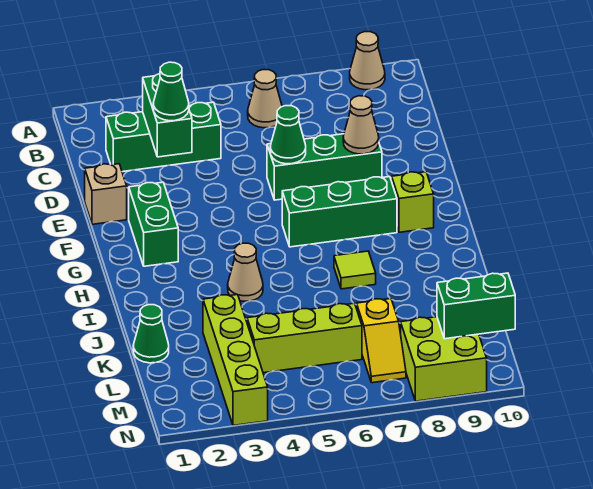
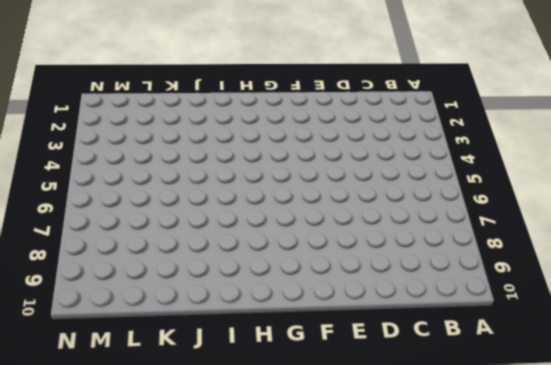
none -> tan cone A9 level 1
none -> tan cone B6 level 1
none -> green brick C2:C4 level 1

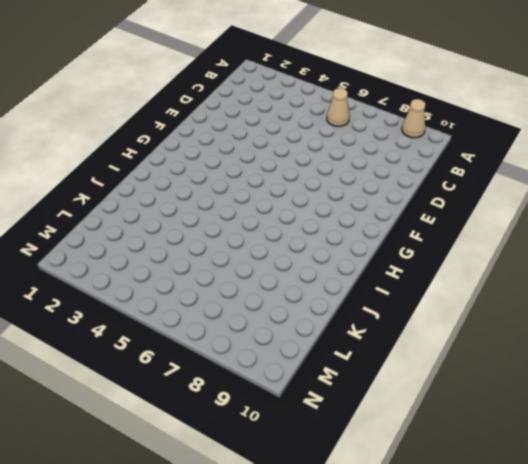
none -> green brick C2:C4 level 1
none -> tan brick E1 level 1
none -> green brick E6:E8 level 1

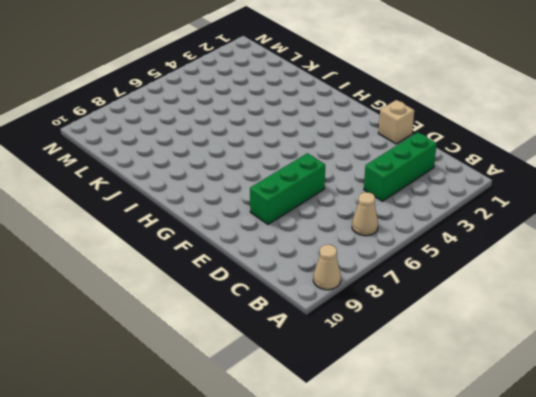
none -> green brick F2:G2 level 1
none -> green brick G6:G8 level 1
none -> lime brick G9 level 1

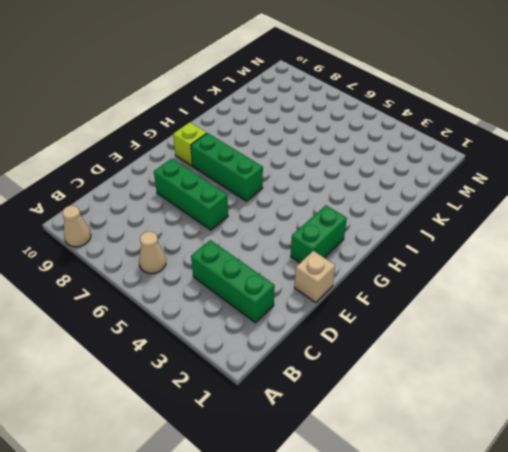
none -> tan cone I4 level 1
none -> lime tile I7 level 1
none -> green cone K1 level 1

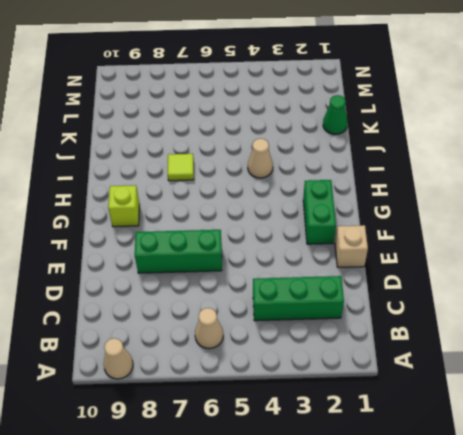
none -> green brick G6:G8 level 1
none -> lime brick K3:N3 level 1
none -> lime brick L4:L6 level 1

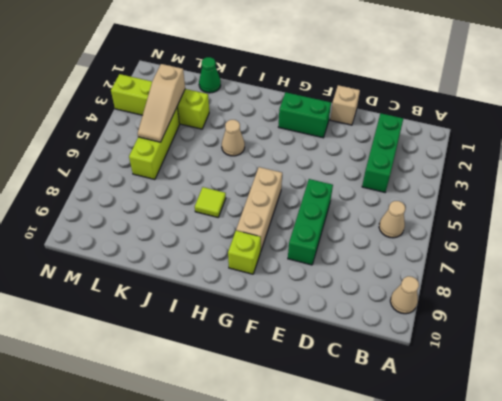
tan brick G6:G8 level 1 -> green brick G6:G8 level 1
tan slope L3:L5 level 2 top 3 -> none
none -> yellow slope L7:M7 level 1 top L
none -> lime brick M8:N9 level 1
none -> green brick C3:D3 level 2

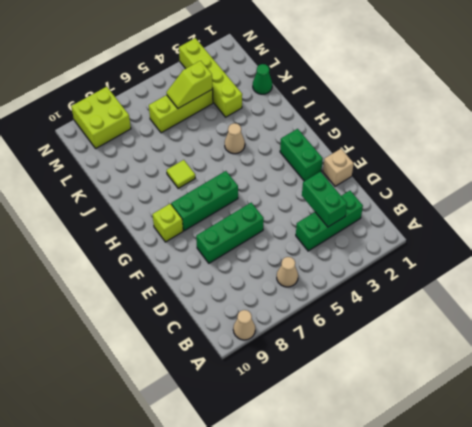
lime slope L4:L5 level 2 top 4 -> none
none -> yellow slope L7:M7 level 1 top L
none -> green cone E6 level 2
none -> tan cone E8 level 2

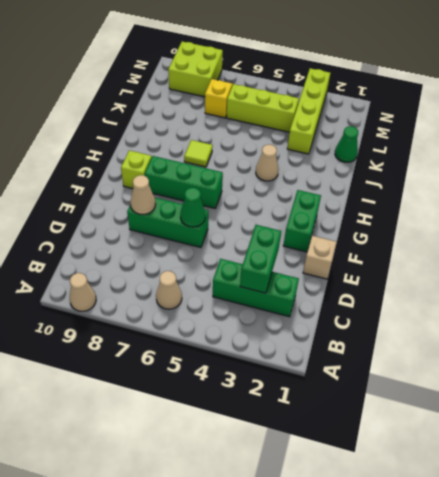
none -> green brick M9:M10 level 2
none -> green cone D3 level 3

